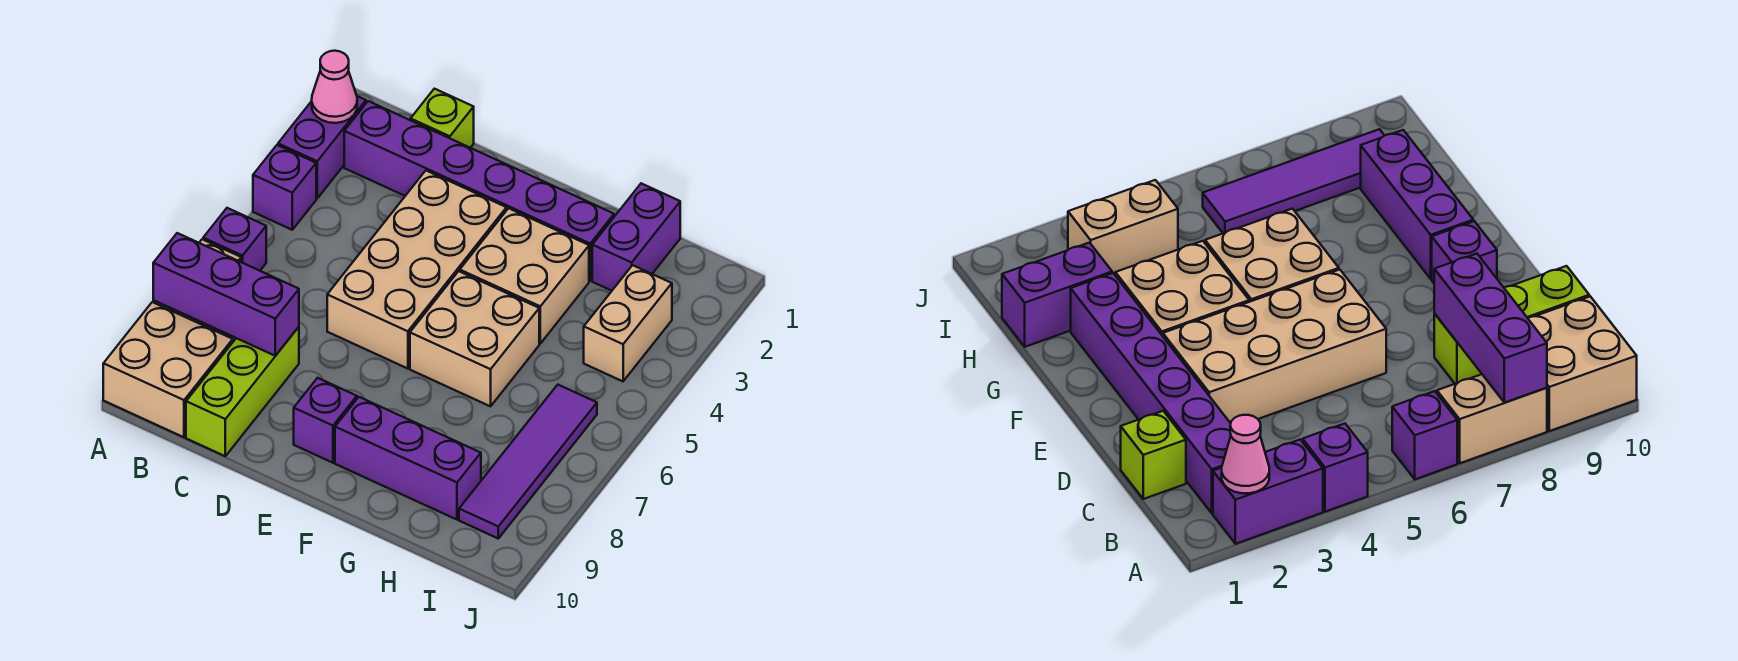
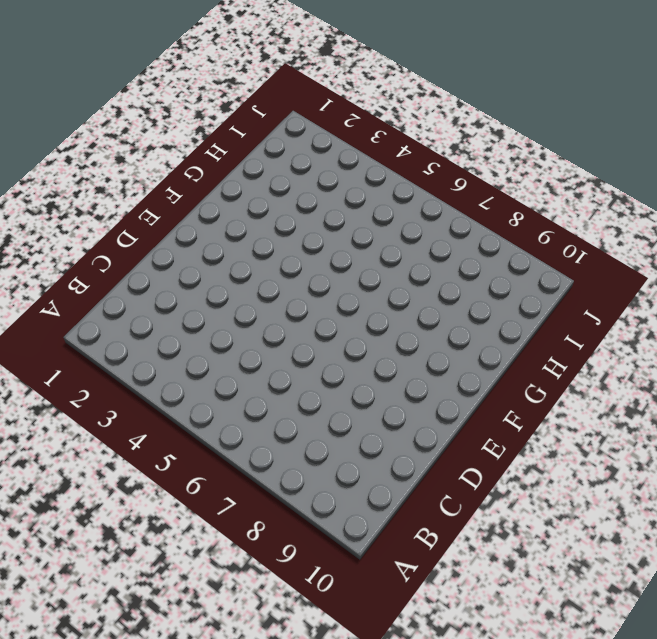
none -> purple brick A2:A3 level 1
none -> purple brick A4 level 1
none -> purple brick A6 level 1

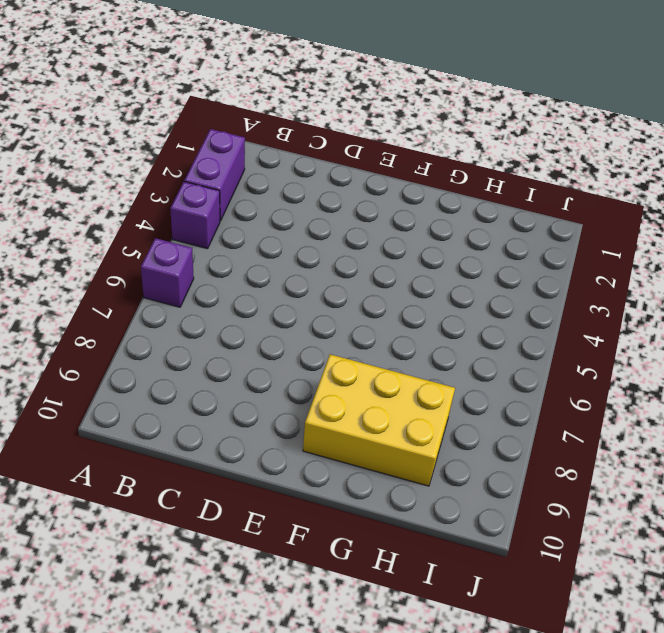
yellow brick F8:H9 level 1 -> purple brick F9:H9 level 1
none -> tan brick A7:A8 level 1
none -> tan brick A9:B10 level 1
none -> purple brick B2:G2 level 1

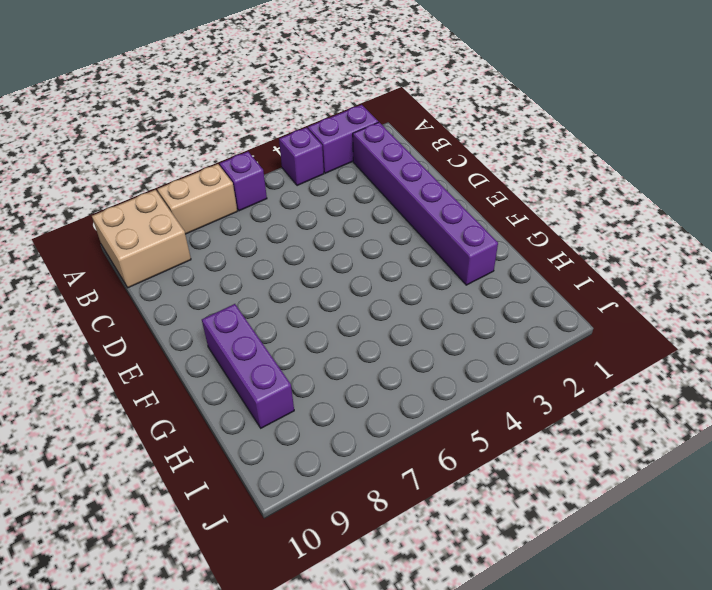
none -> lime brick C1 level 1
none -> lime brick C8:C10 level 1
none -> tan brick D3:E6 level 1

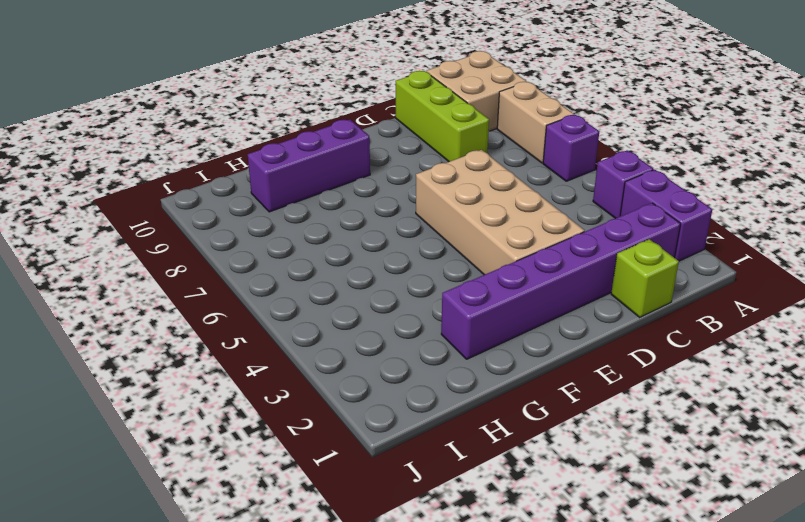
none -> purple brick E9 level 1
none -> tan brick F3:G4 level 1
none -> tan brick F5:G6 level 1

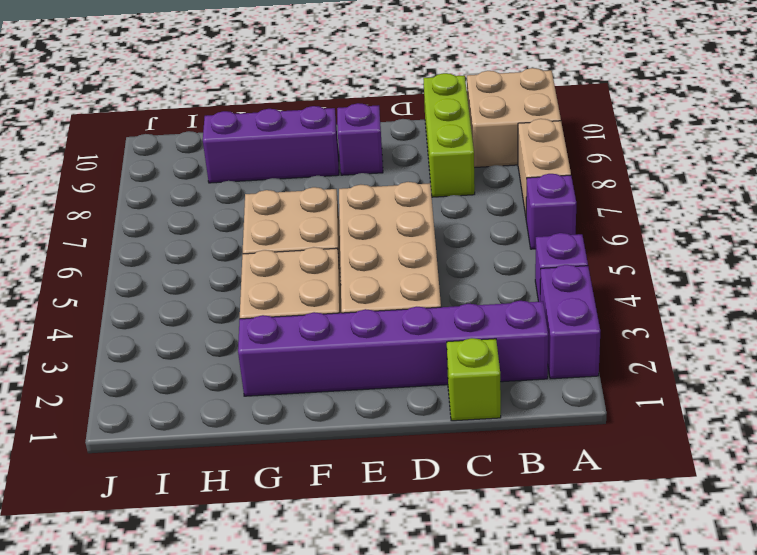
none -> purple brick H1:H2 level 1
none -> tan brick I3:I4 level 1
none -> purple tile I6:I9 level 1

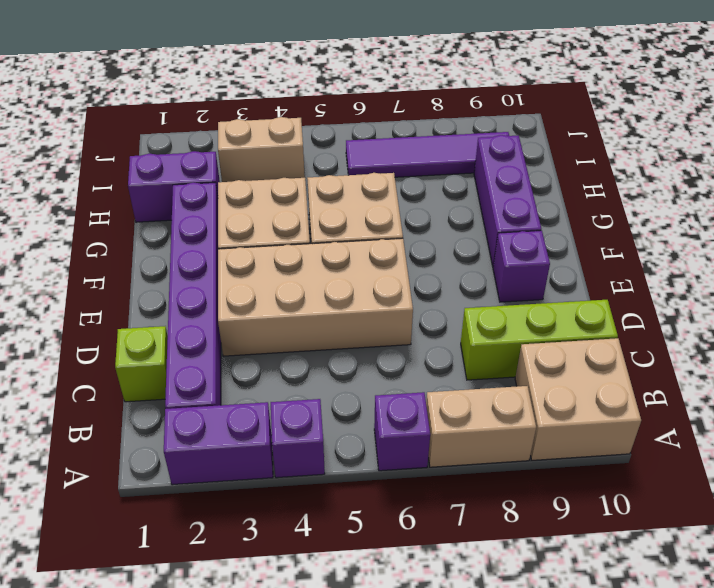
none -> pink cone A2 level 2
none -> purple brick A8:C8 level 2

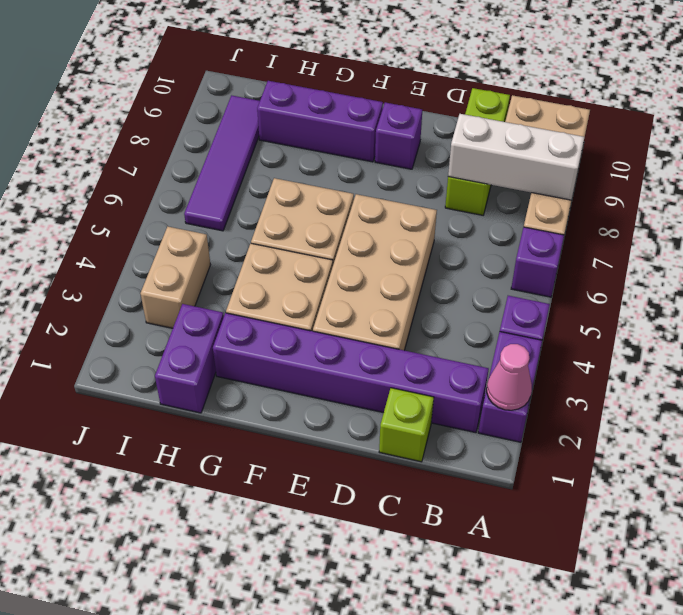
white brick A8:C8 level 2 -> purple brick A8:C8 level 2

